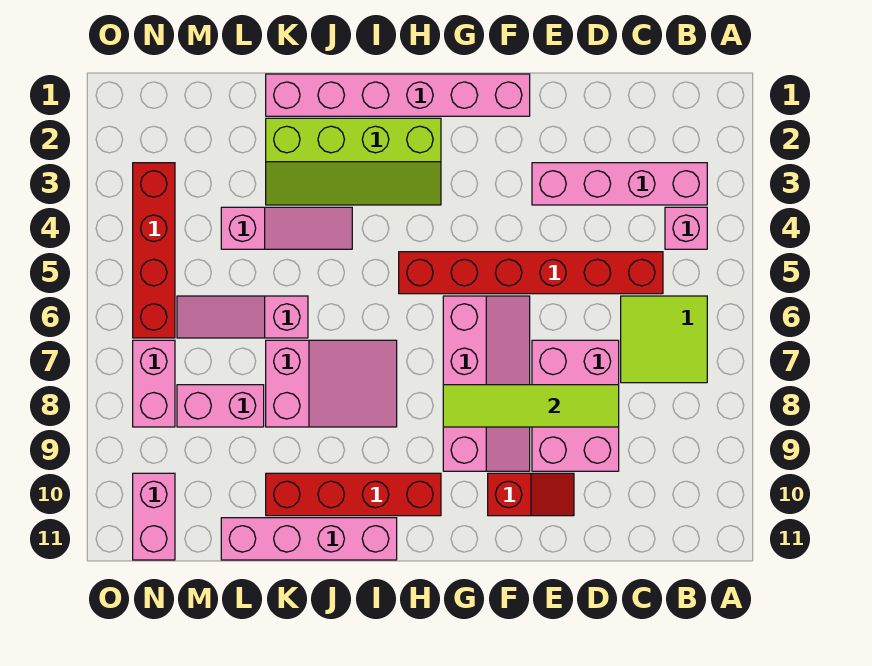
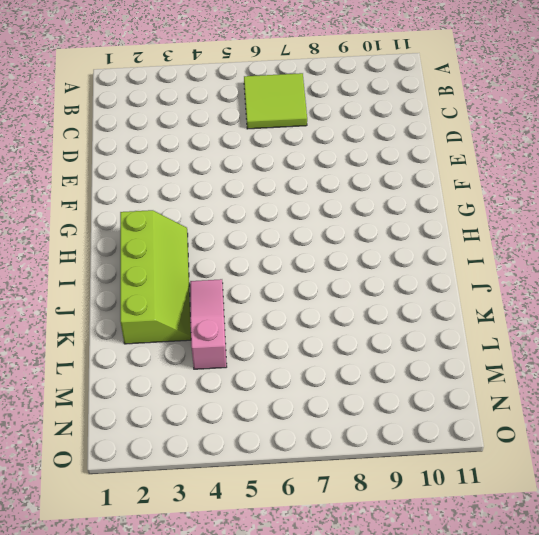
none -> pink brick B3:E3 level 1
none -> pink brick B4 level 1
none -> red brick C5:H5 level 1

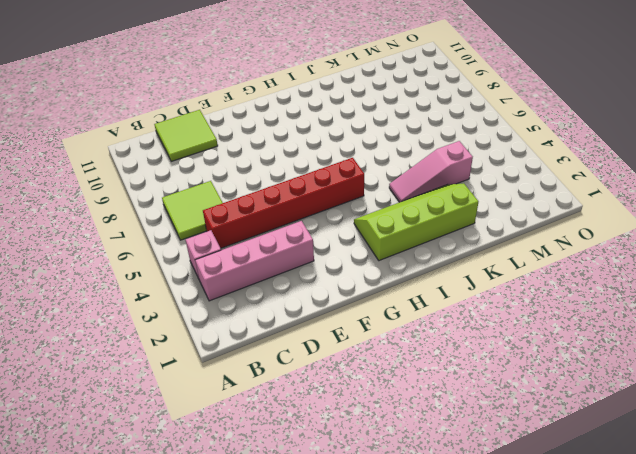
lime tile C10:D11 level 1 -> none
none -> pink brick D7:E9 level 1
none -> red slope E10:F10 level 1 top F
none -> pink brick F1:K1 level 1

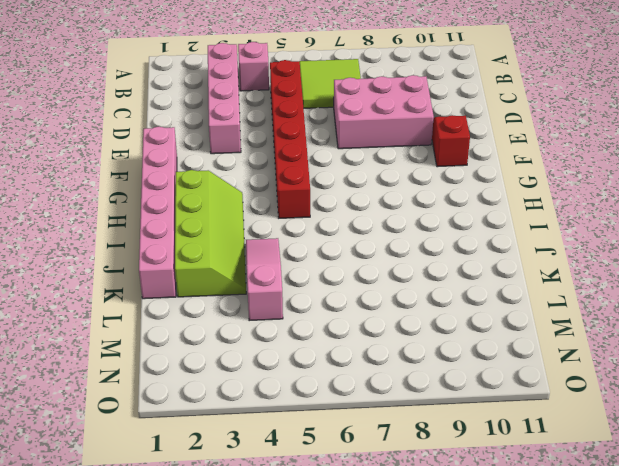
none -> pink slope F6:G9 level 1 top G
none -> red brick H10:K10 level 1
none -> pink slope I7:K8 level 1 top K

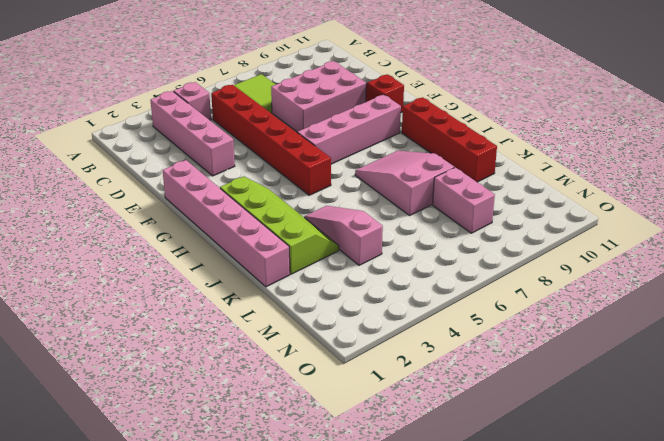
none -> pink brick I11:L11 level 1
none -> pink slope K6:M6 level 1 top K
none -> red brick N3:N6 level 1

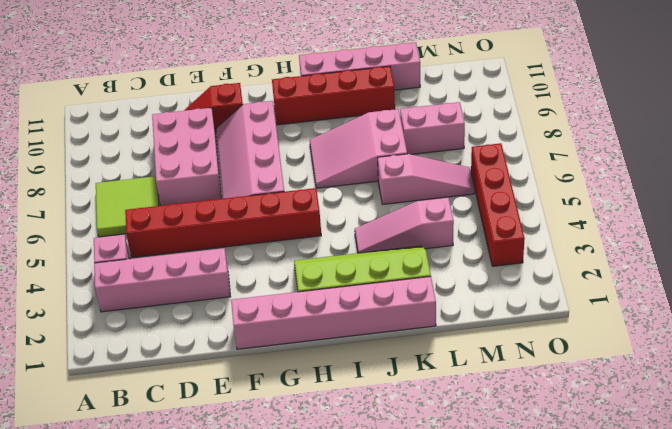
none -> pink brick N7:N8 level 1
none -> pink brick N10:N11 level 1
none -> lime tile D8:G8 level 2

